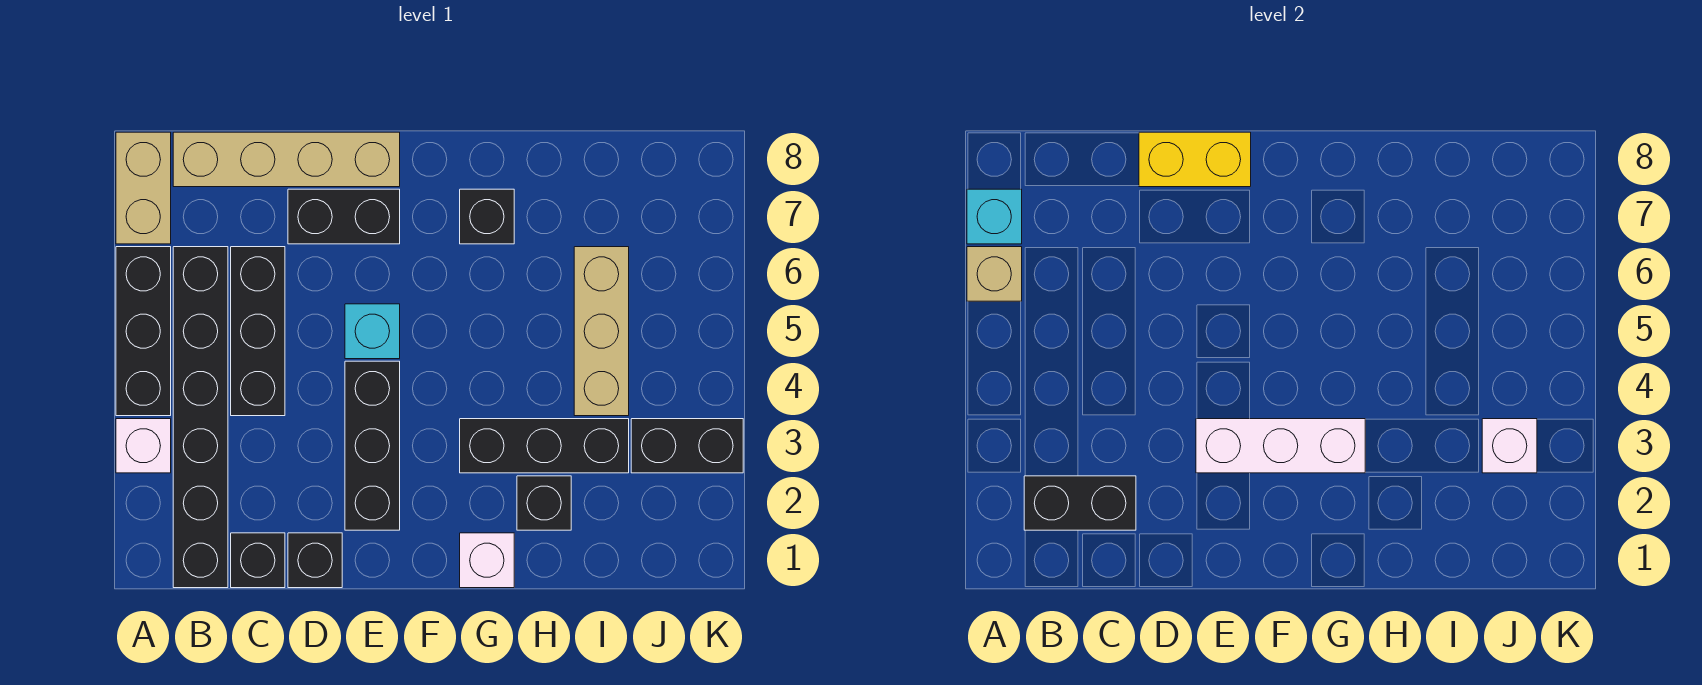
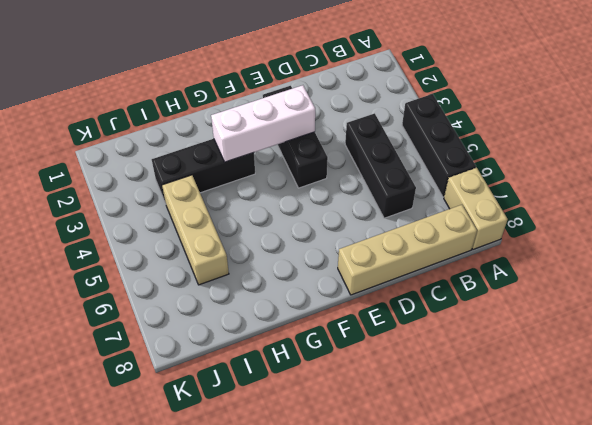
none -> white brick A3 level 1
none -> black brick B1:B6 level 1
none -> black brick C1 level 1

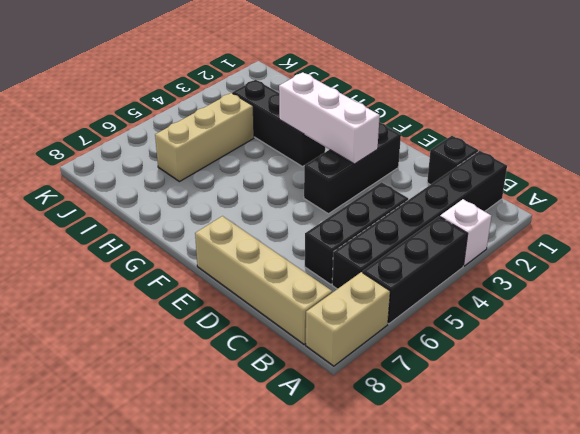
none -> black brick D1 level 1
none -> black brick D7:E7 level 1
none -> cyan brick E5 level 1

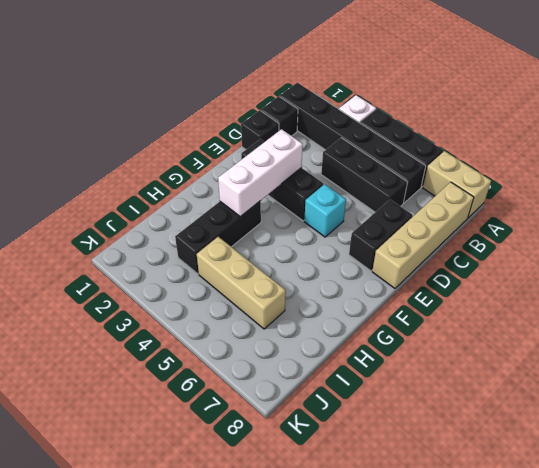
none -> white brick G1 level 1
none -> black brick G7 level 1
none -> black brick H2 level 1

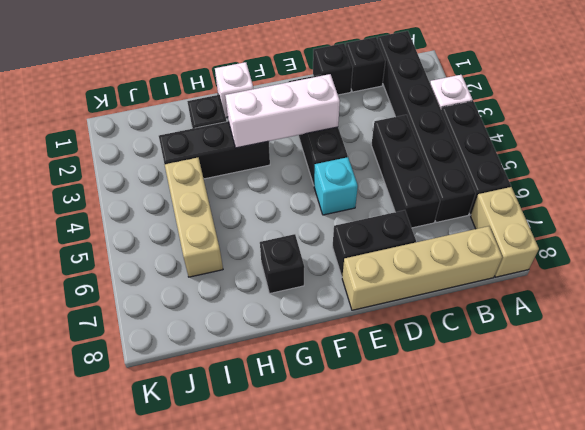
none -> black brick J3:K3 level 1
none -> tan brick A6 level 2
none -> cyan brick A7 level 2

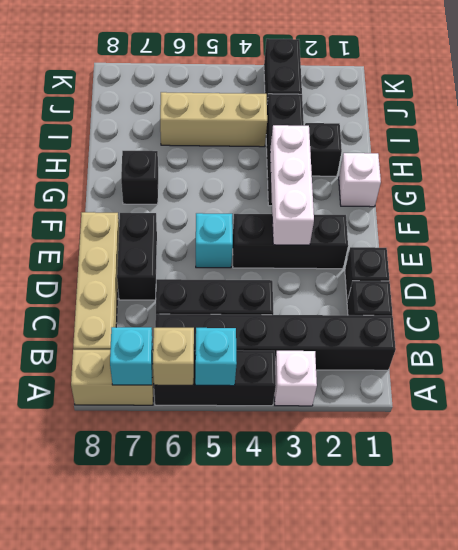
cyan brick A5 level 2 -> none
none -> black brick B2:C2 level 2
none -> yellow brick D8:E8 level 2
none -> white brick J3 level 2

